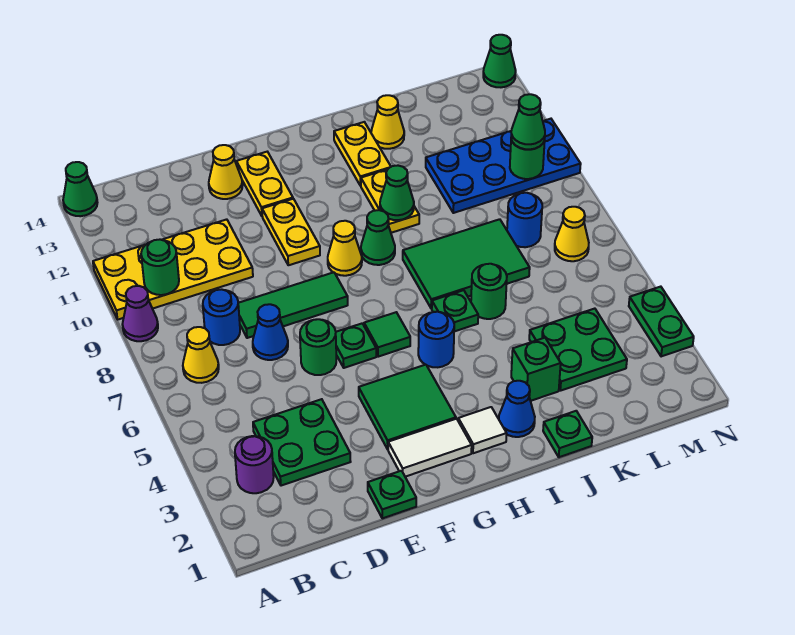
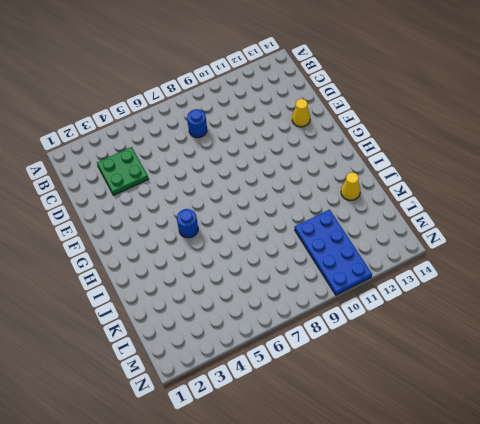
none -> purple cone A9 level 1
none -> yellow plate A10:D11 level 1
none -> green cone A14 level 1
none -> purple round brick B3 level 1

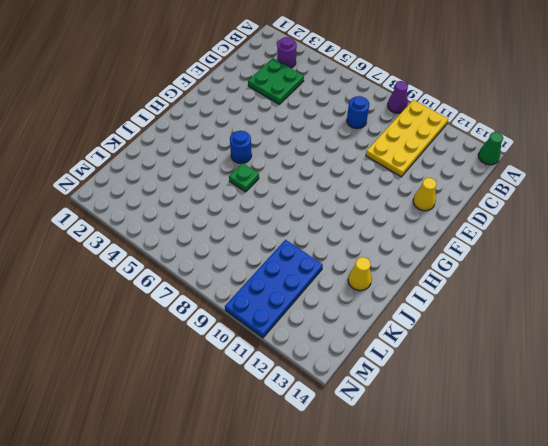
none -> yellow cone B7 level 1
none -> blue cone D7 level 1
none -> green tile D8:F8 level 1
none -> green plate E1 level 1

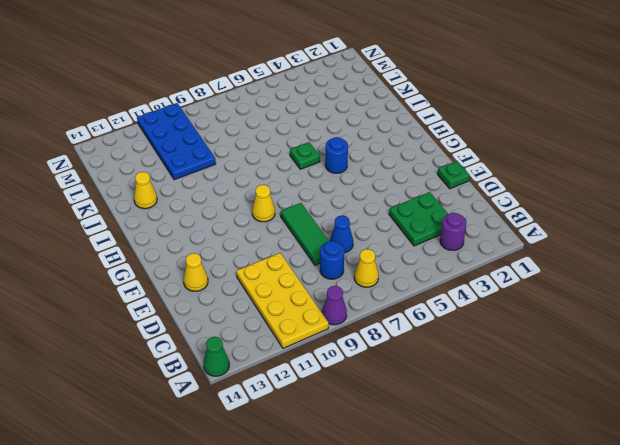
none -> green round brick E6 level 1
none -> white tile F2:G2 level 1
none -> green tile F3:G4 level 1
none -> green plate F6 level 1

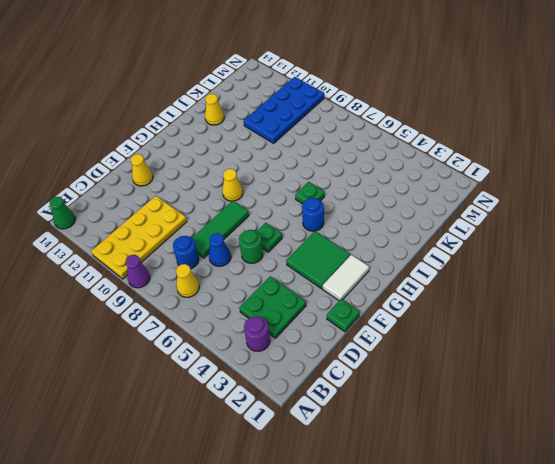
none -> yellow plate F10:F11 level 1
none -> yellow plate F12:F13 level 1
none -> green tile G6 level 1
none -> white tile H2 level 1

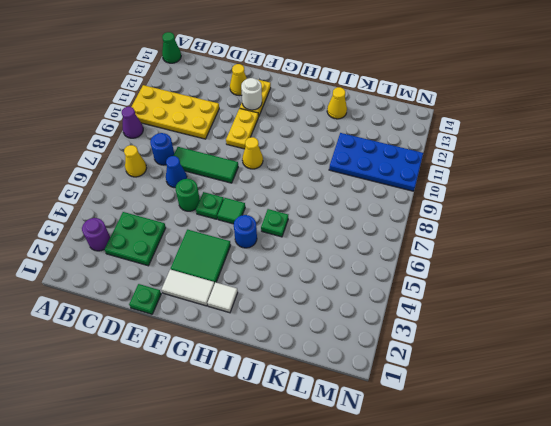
white round brick F12 level 2 -> none
none -> green cone H9 level 1
none -> blue cone I2 level 1
none -> green tile I7:K8 level 1
none -> yellow plate I10:I11 level 1

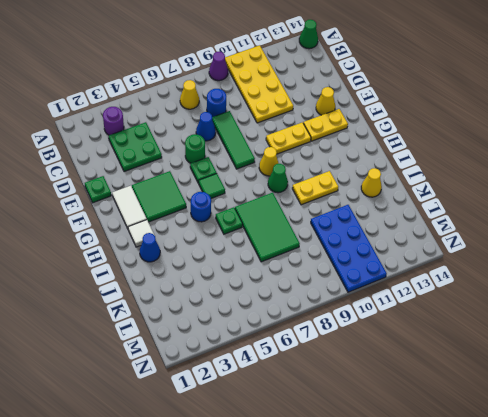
none -> yellow plate I12:I13 level 1
none -> green plate J1 level 1
none -> green brick J3 level 1
none -> green round brick J6 level 1

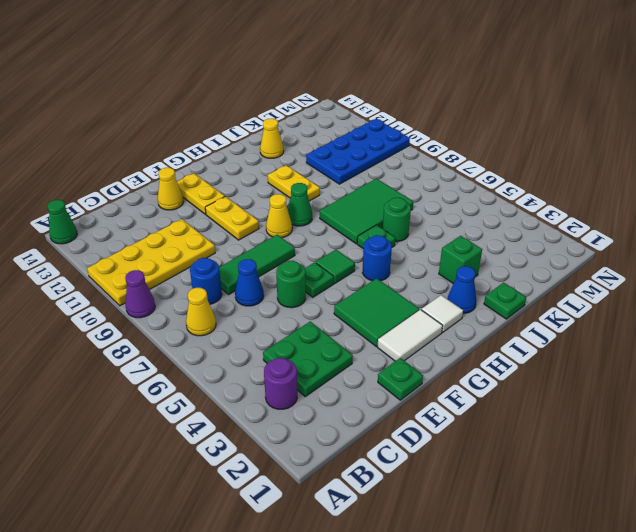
none -> yellow plate I12:I13 level 1
none -> green plate K3:L4 level 1
none -> blue round brick L8 level 1
none -> yellow cone M7 level 1

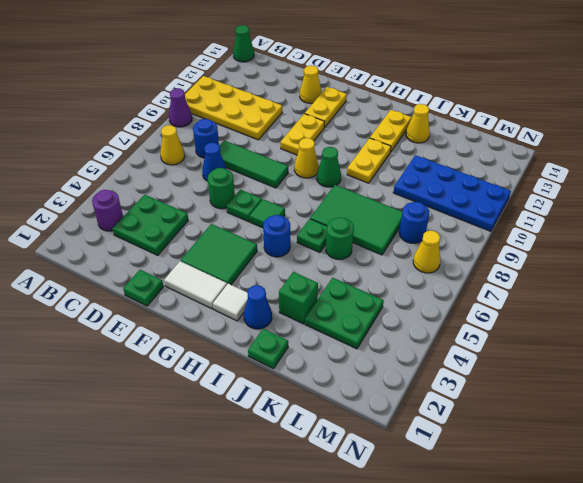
none -> green plate N3:N4 level 1
none -> green cone N14 level 1
none -> green round brick B10 level 2
none -> green cone I10 level 2

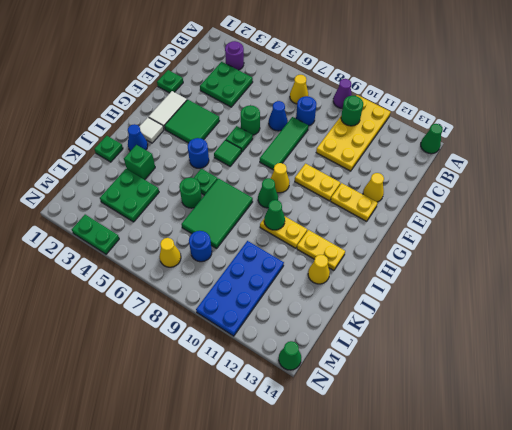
none -> green round brick M10 level 2
none -> green cone M10 level 3

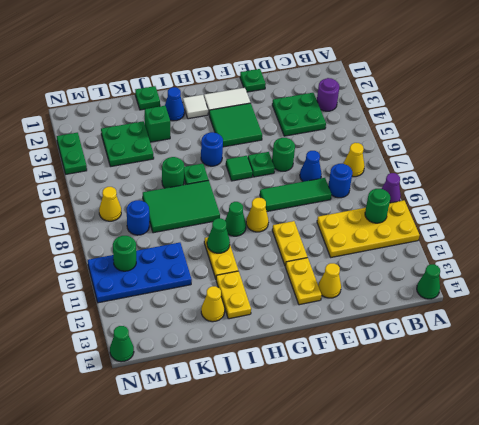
none -> green cone M10 level 3

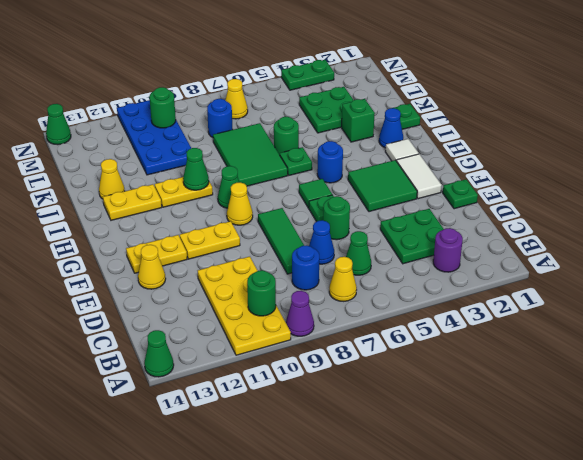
green cone C6 level 1 -> green cone M10 level 3

